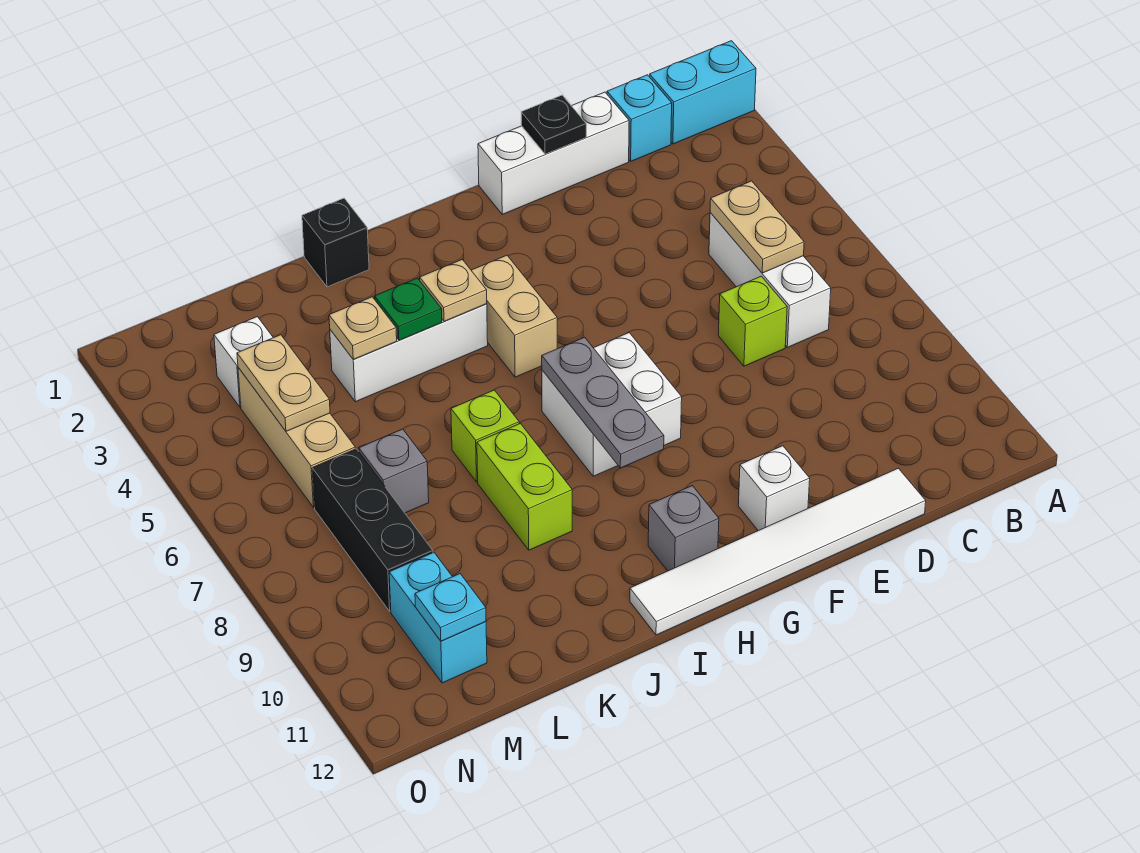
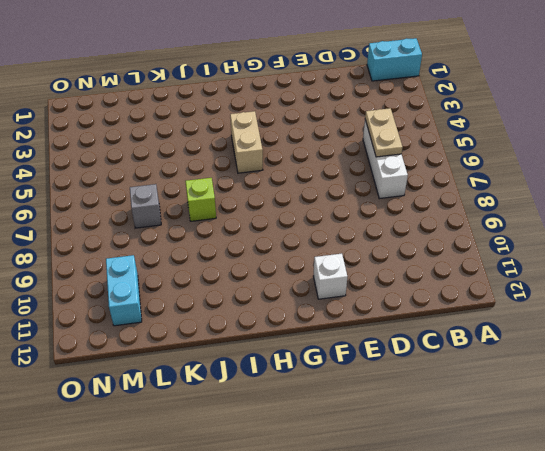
none -> cyan brick C1 level 1
none -> white brick D1:F1 level 1
none -> lime brick D7 level 1

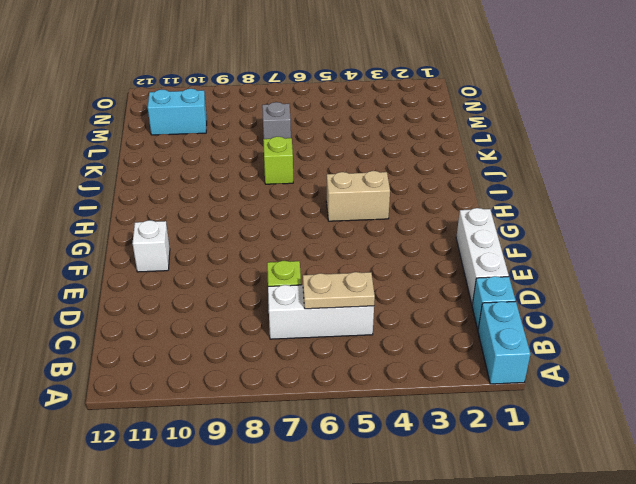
none -> white tile D12:I12 level 1
none -> white brick G7:H8 level 1
none -> grey brick H11 level 1

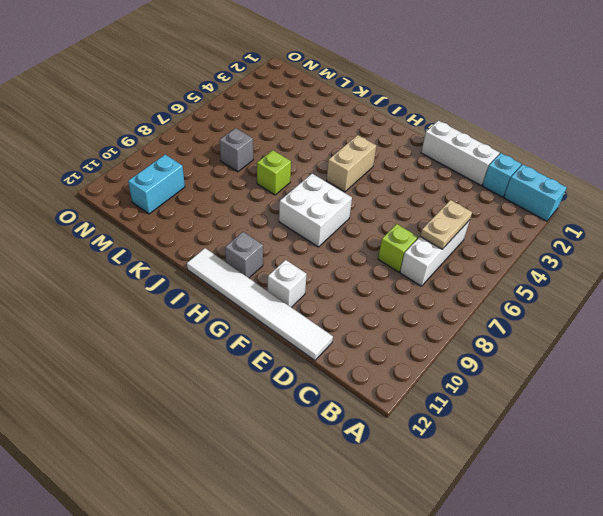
none -> white brick I4:K4 level 1
none -> black brick J1 level 1
none -> lime brick J8:J9 level 1

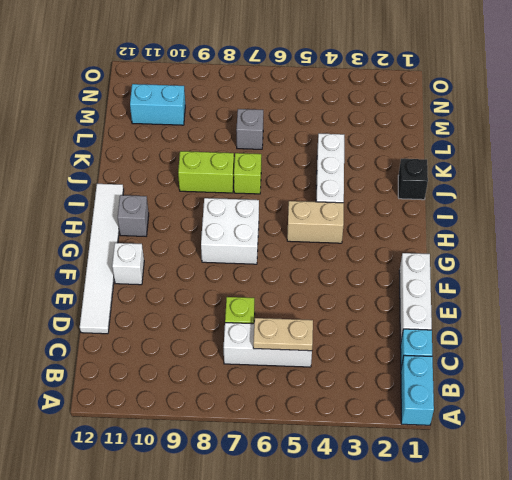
none -> white brick M3 level 1
none -> tan brick M4:M6 level 1
none -> black brick M7:M9 level 1

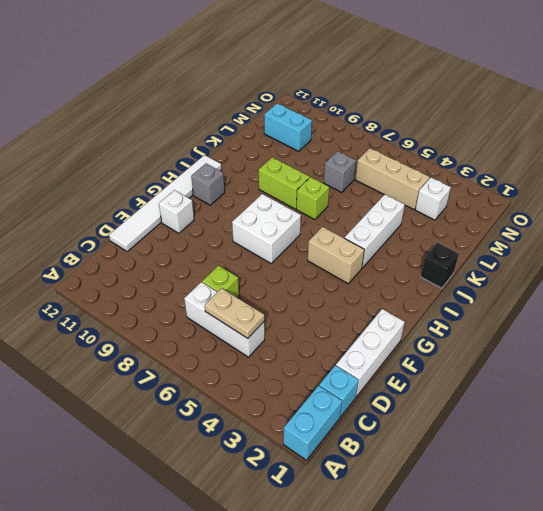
none -> black brick M7:M9 level 1
none -> black plate E1 level 2
none -> grey plate H7:H9 level 2

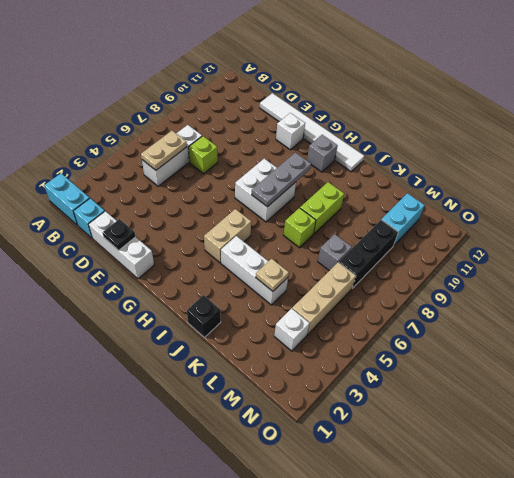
none -> tan plate I4 level 2
none -> green plate J4 level 2
none -> tan plate M4:M5 level 2

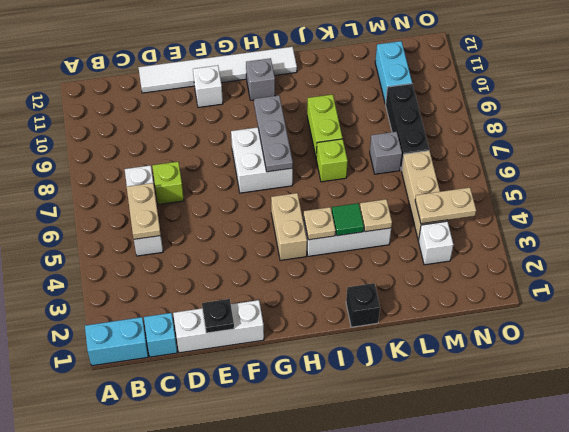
green tile J4 level 2 -> green plate J4 level 2
tan plate M4:N4 level 2 -> tan plate M4:M5 level 2
none -> cyan plate M11 level 2

